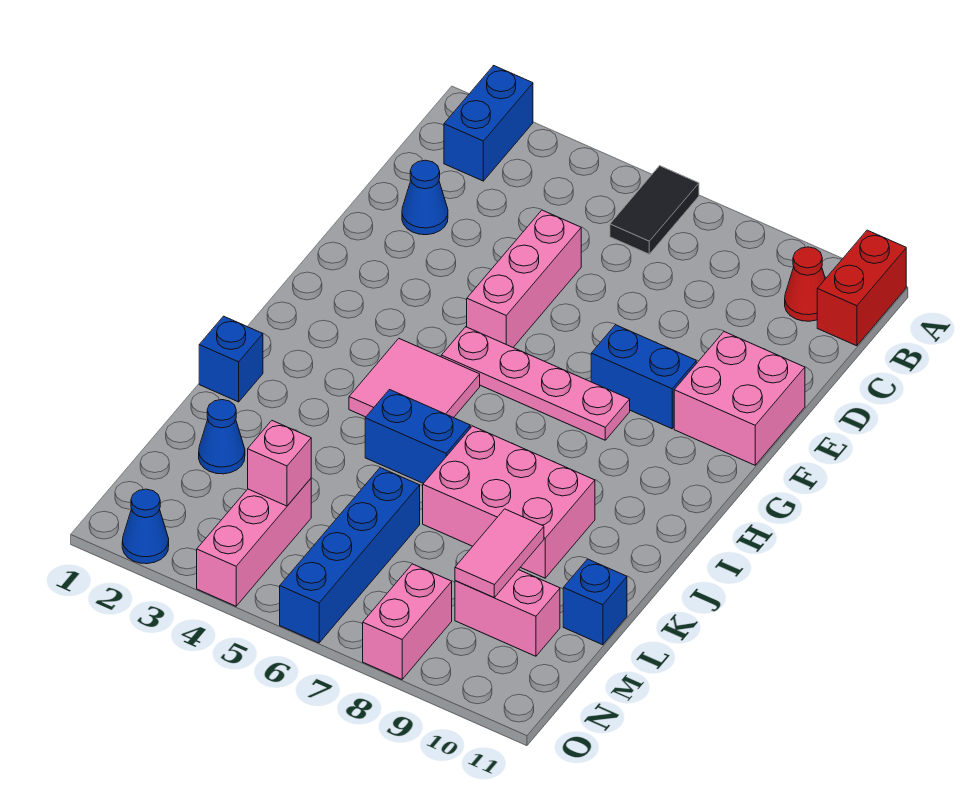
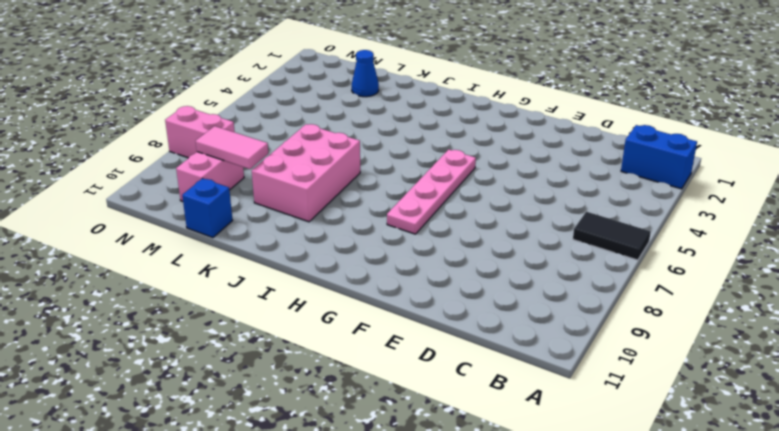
none -> red brick A11:B11 level 1
none -> red cone B10 level 1
none -> blue cone D2 level 1

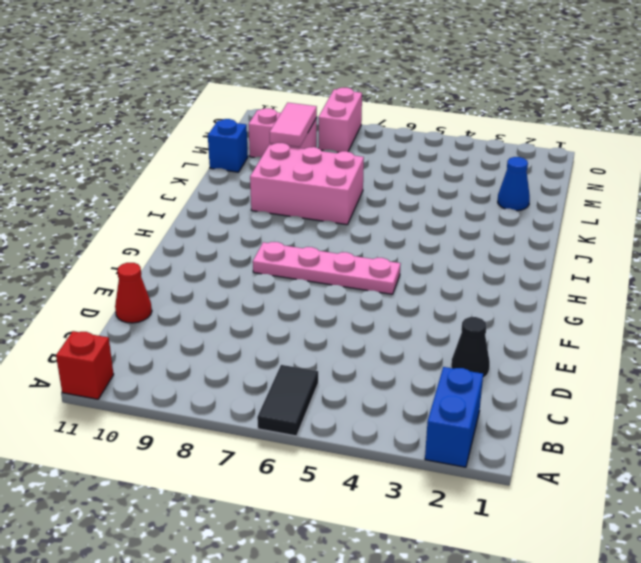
red brick A11 level 1 -> red brick A11:B11 level 1
black cone D2 level 1 -> blue cone D2 level 1
red cone D11 level 1 -> red cone B10 level 1
none -> pink brick D5:F5 level 1
none -> pink brick E10:F11 level 1
none -> blue brick F8:F9 level 1

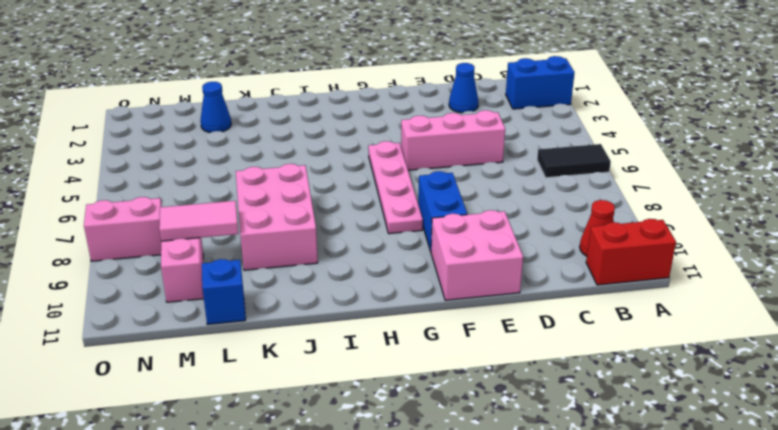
none -> pink tile H4:I5 level 1
none -> blue brick J1 level 1
none -> blue brick J5:J6 level 1

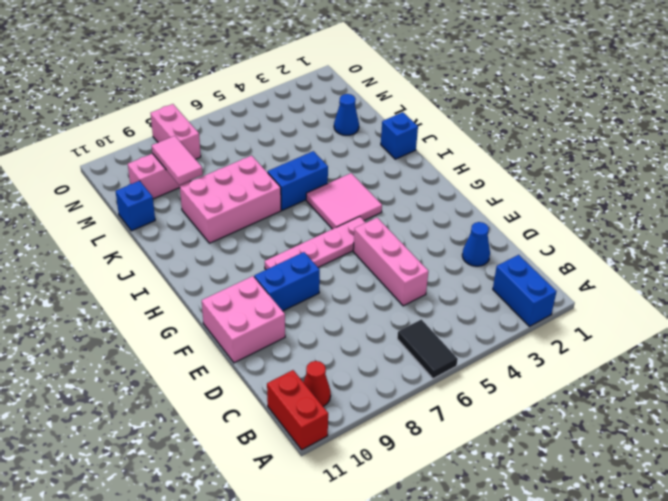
none -> blue brick L6:O6 level 1
none -> pink brick M4:O4 level 1
none -> blue cone O2 level 1

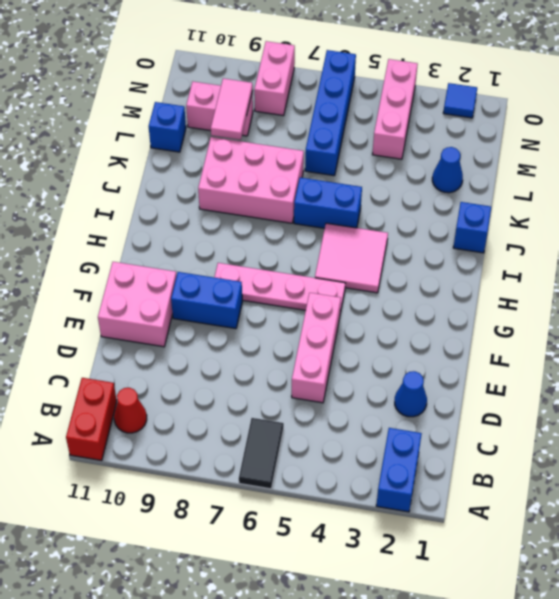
blue tile O2 level 1 -> blue cone O2 level 1
none -> pink brick M4 level 2

